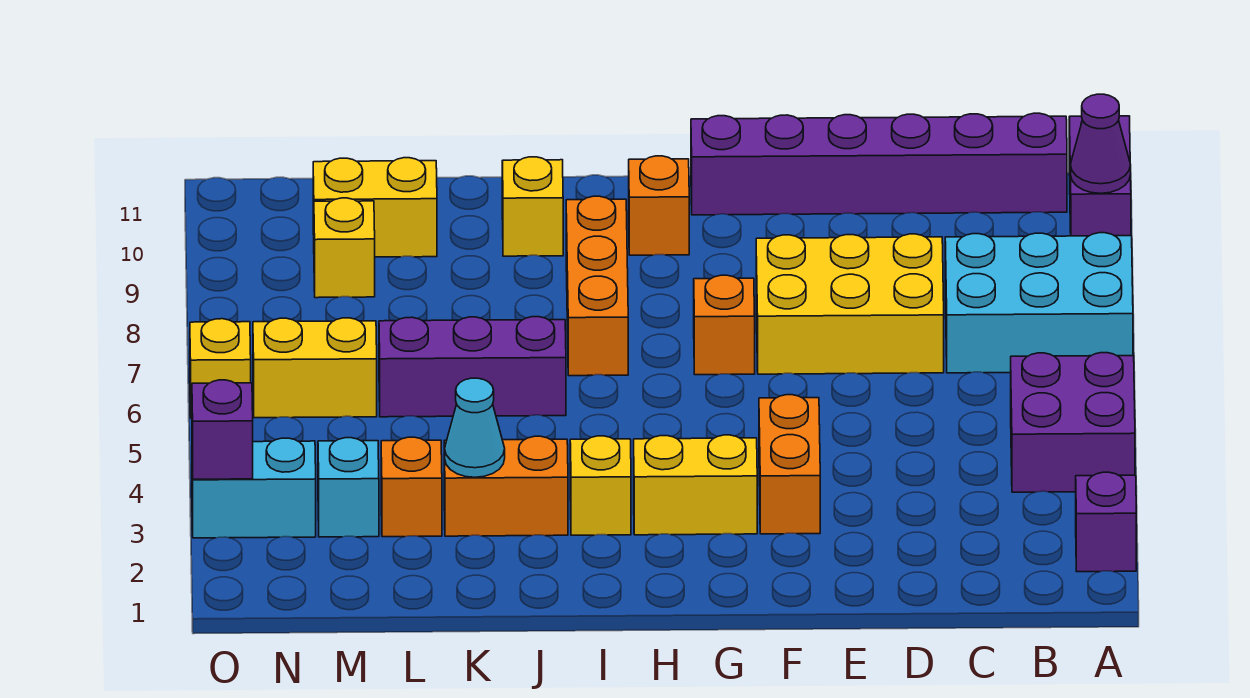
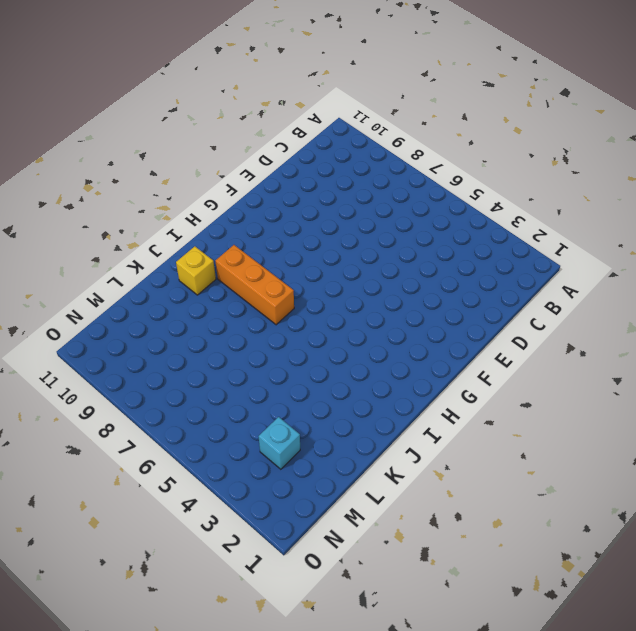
none -> purple brick A2 level 1
none -> purple brick A4:B5 level 1
none -> cyan brick A7:C8 level 1

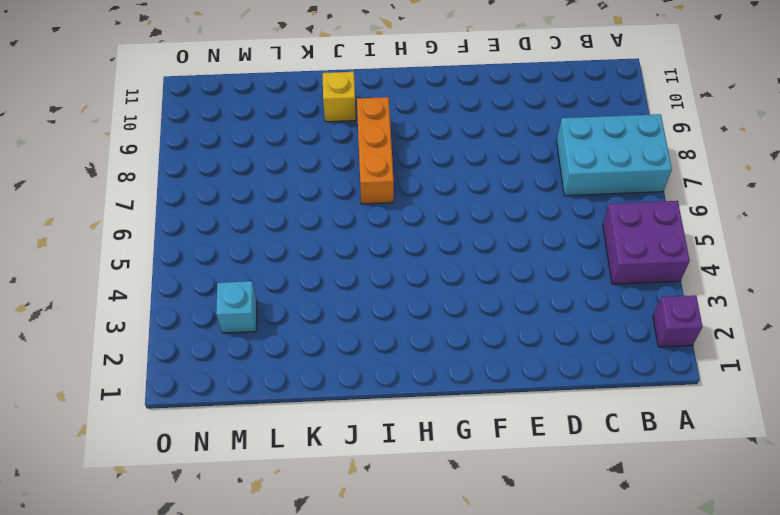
none -> purple brick A10:A11 level 1
none -> purple brick B11:G11 level 1
none -> yellow brick D7:F8 level 1

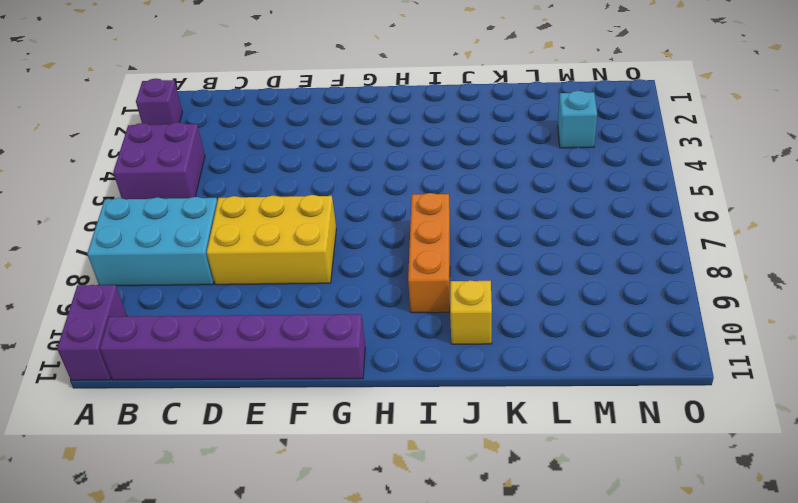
none -> orange brick F3:F4 level 1
none -> yellow brick G3:H3 level 1
none -> orange brick G7 level 1

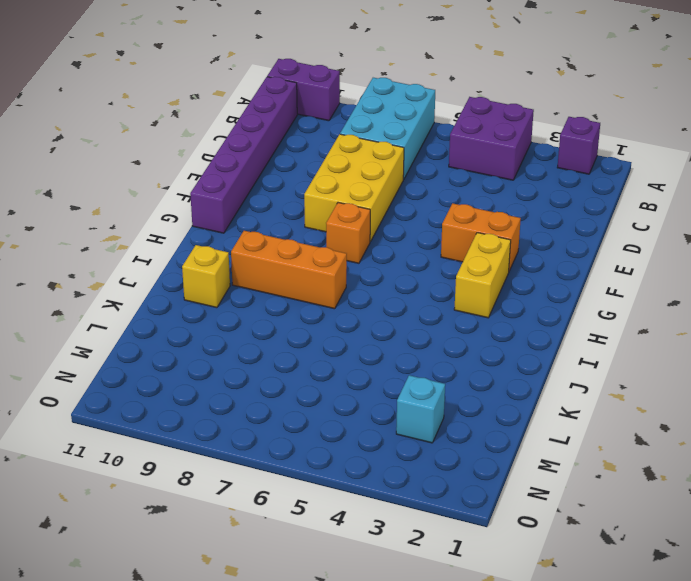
none -> orange brick H10 level 1
none -> yellow brick I3 level 1
none -> orange brick J3:K3 level 1

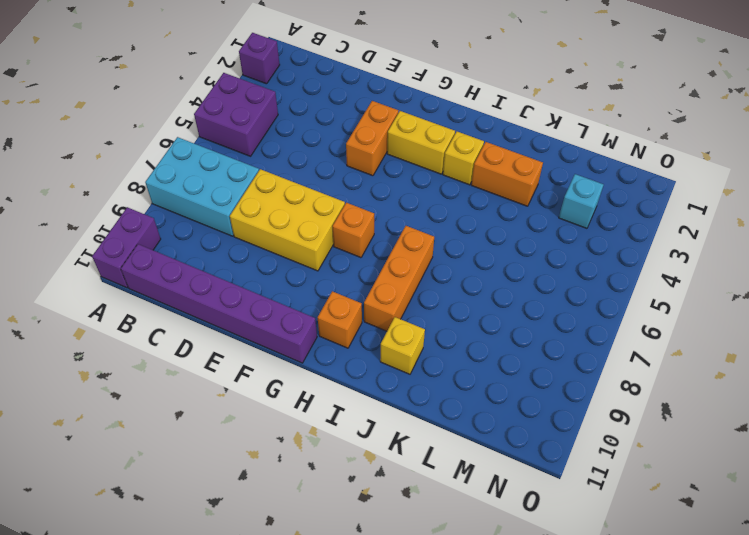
none -> purple brick J6:L6 level 1
none -> orange brick L3 level 1
none -> yellow brick L10:M10 level 1

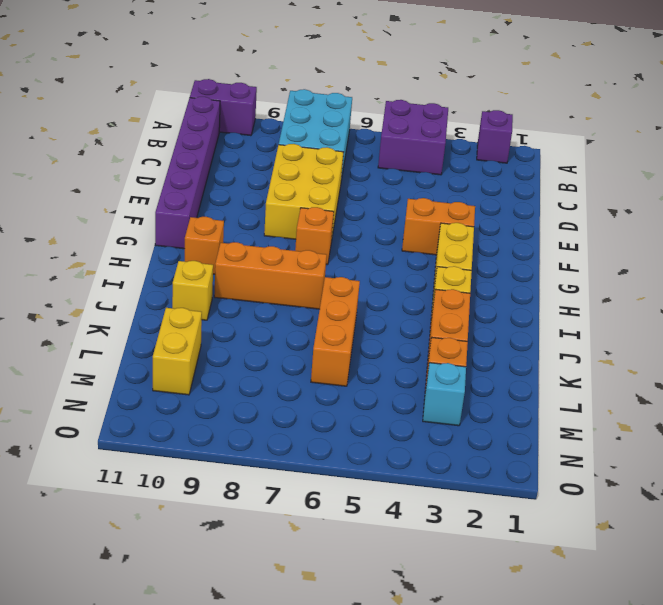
orange brick J6:L6 level 1 -> purple brick J6:L6 level 1
none -> yellow brick M6:N6 level 1
none -> yellow brick M9 level 1
none -> cyan brick N3:O3 level 1

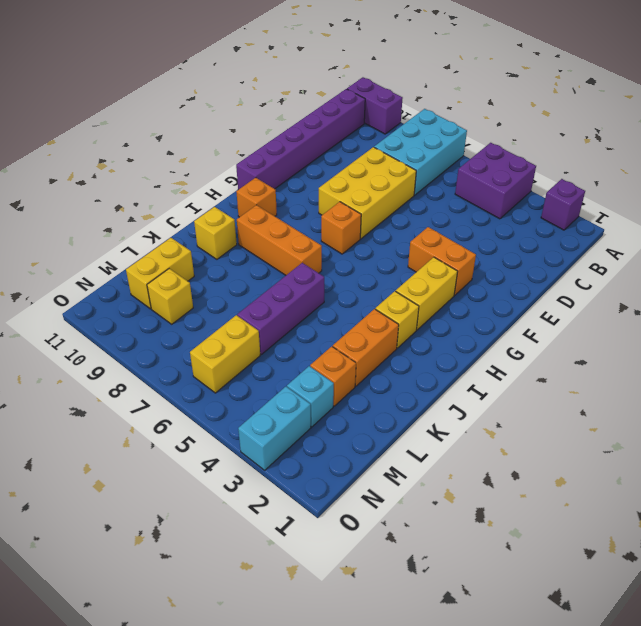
none -> yellow brick O6 level 1
none -> purple cone A10 level 2
none -> cyan cone K3 level 2

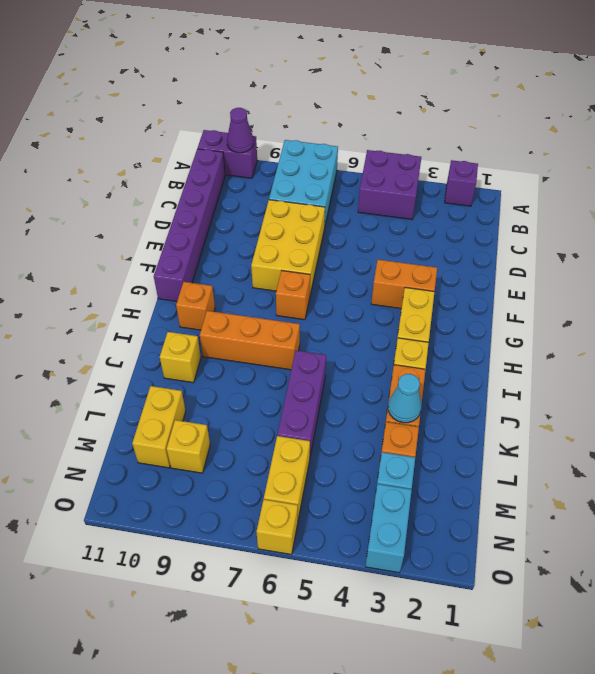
none -> purple brick O3 level 2

